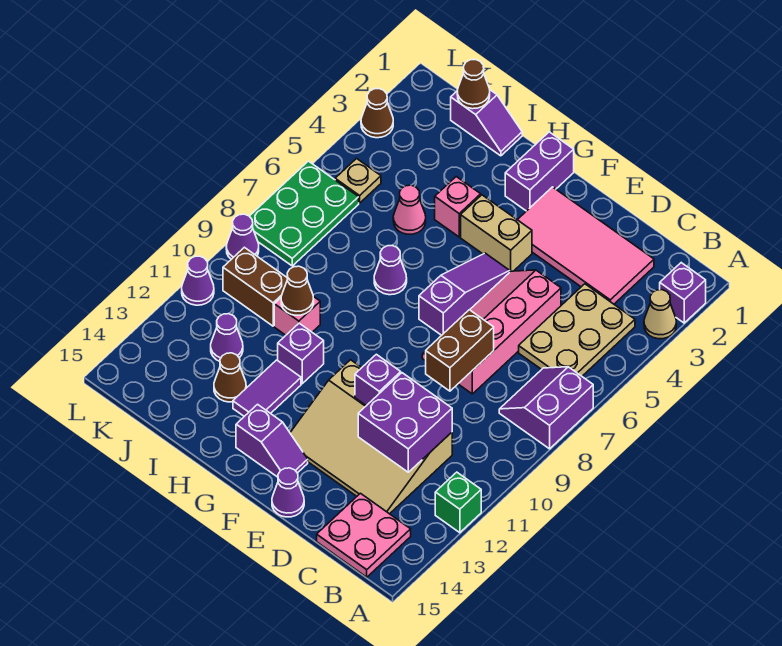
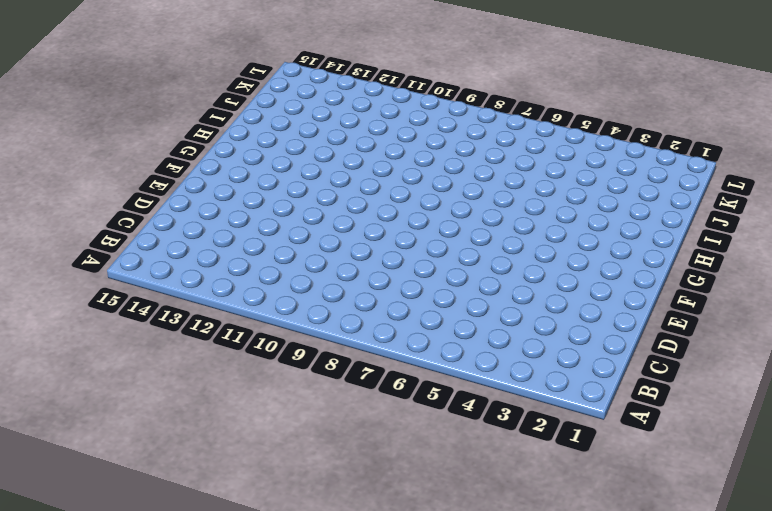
none -> purple brick A2 level 1
none -> tan cone A3 level 1
none -> purple slope A7:B8 level 1 top A
none -> green brick A12 level 1

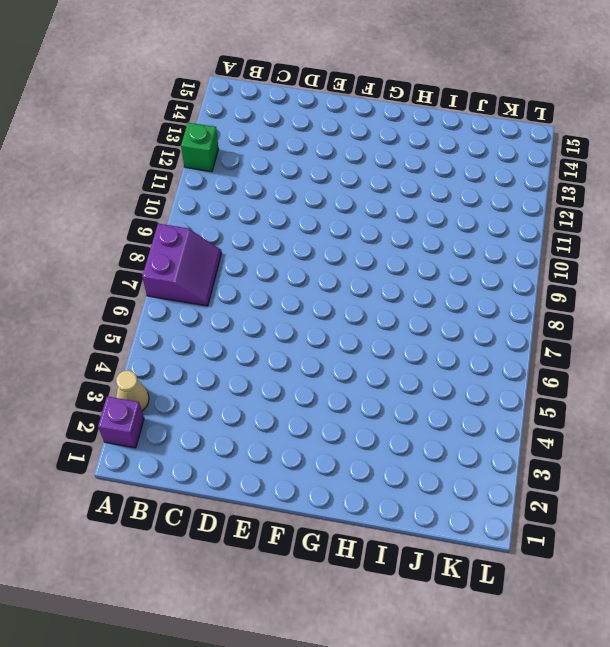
none -> tan plate B4:C6 level 1
none -> pink plate B14:C15 level 1
none -> pink tile C2:F3 level 1
none -> tan slope C11:F13 level 1 top 11

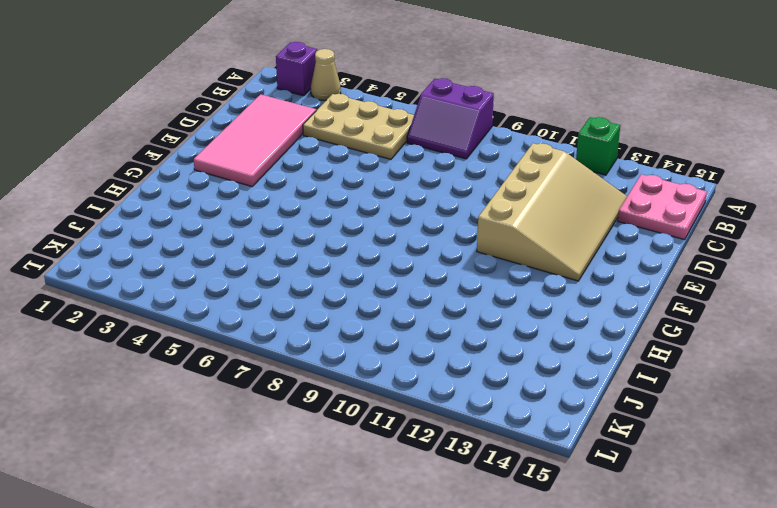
none -> pink slope D5:E8 level 1 top D
none -> purple cone E15 level 1
none -> tan brick F4:G4 level 1
none -> purple slope F5:F7 level 1 top 7

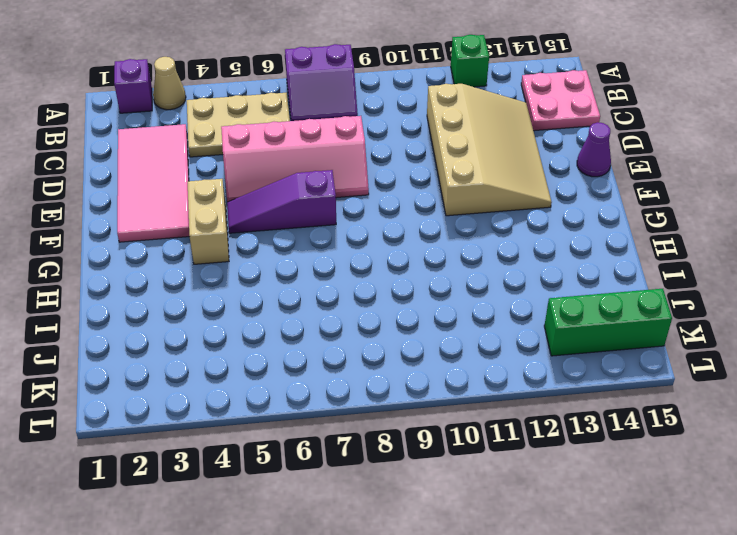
green brick K13:K15 level 1 -> none
none -> purple slope F14:G14 level 1 top G
none -> purple brick G1:G2 level 1
none -> pink brick H4 level 1
none -> purple cone H7 level 1

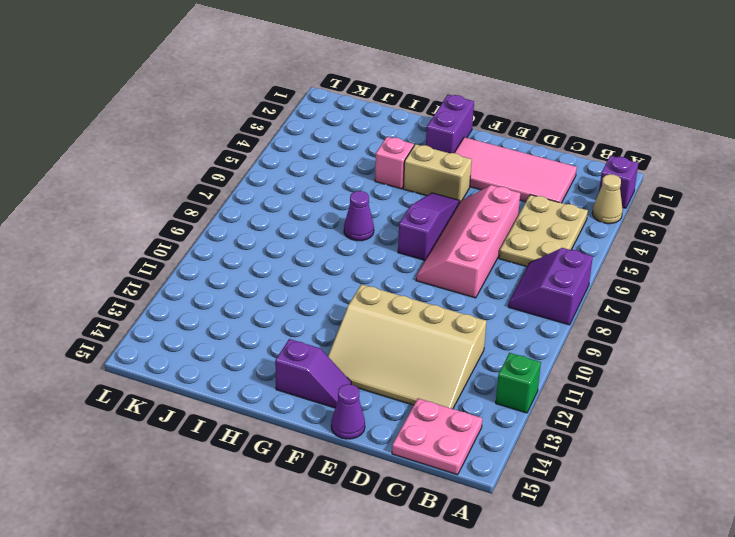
none -> purple brick H11 level 1
none -> purple tile H12:H13 level 1
none -> purple slope I1:J1 level 1 top J
none -> pink cone I5 level 1

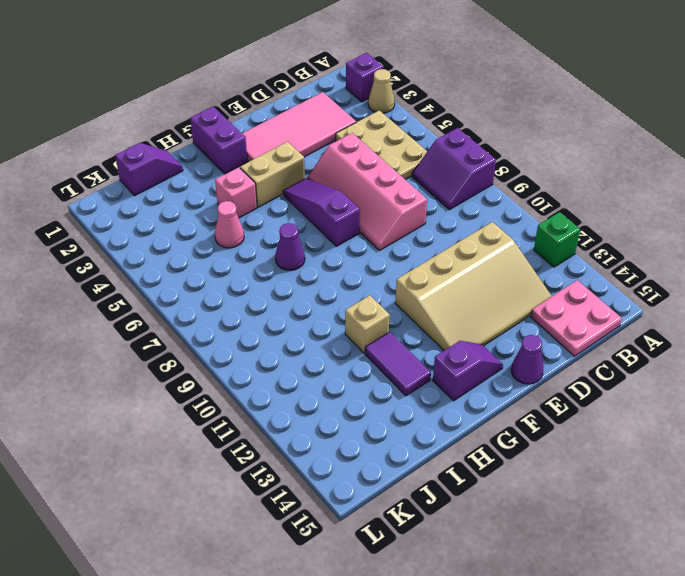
tan brick H11 level 1 -> purple brick H11 level 1
none -> pink brick I10 level 1
none -> brown cone I13 level 1
none -> brown brick J10:K10 level 1
none -> purple cone J12 level 1

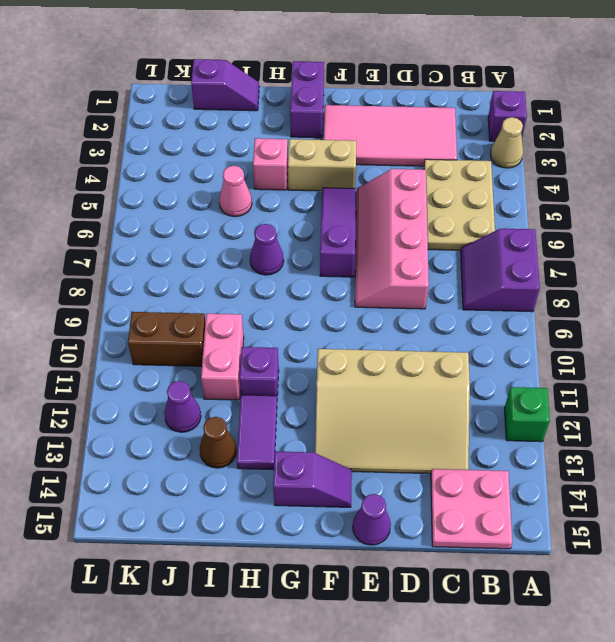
pink brick I10:I11 level 1 -> pink brick I10 level 1
none -> tan plate K5 level 1
none -> green plate K6:L8 level 1
none -> brown cone L3 level 1
none -> purple cone L9 level 1

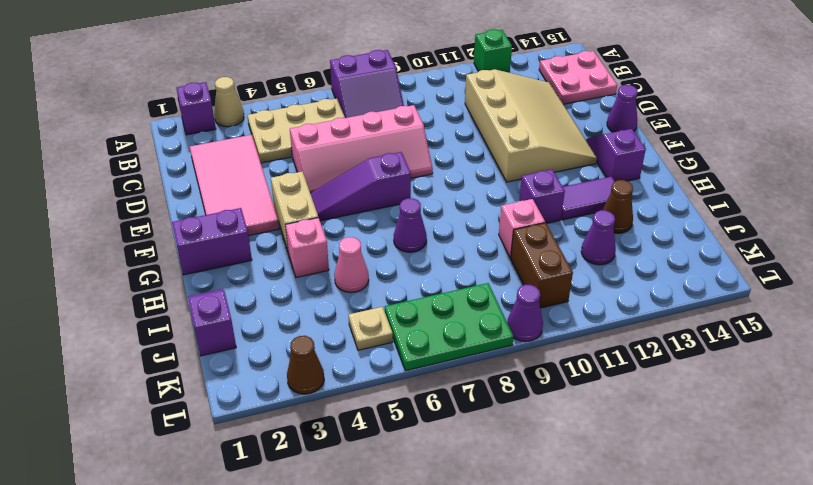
none -> purple cone L11 level 1
none -> purple brick C11:D12 level 2
none -> brown brick D8:D9 level 2
none -> purple brick E11 level 2

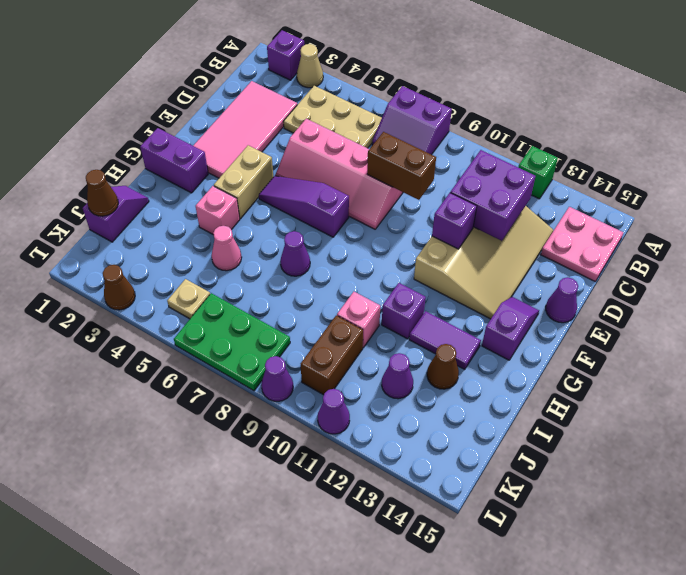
none -> brown cone I10 level 2

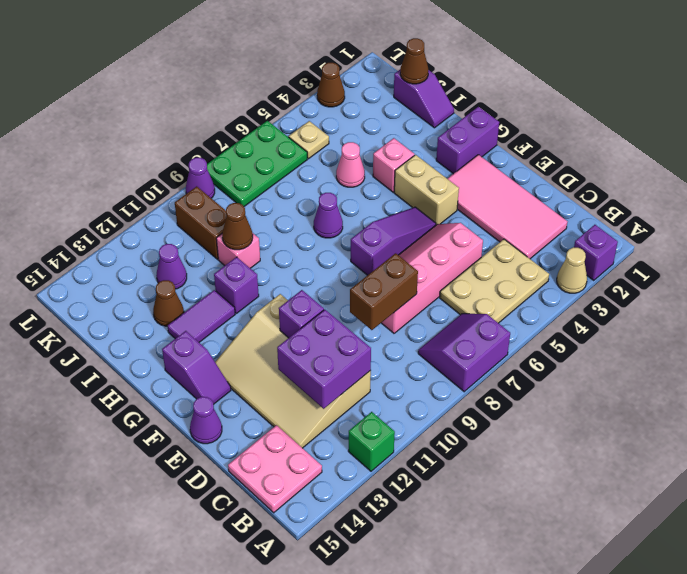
none -> purple cone L11 level 1

